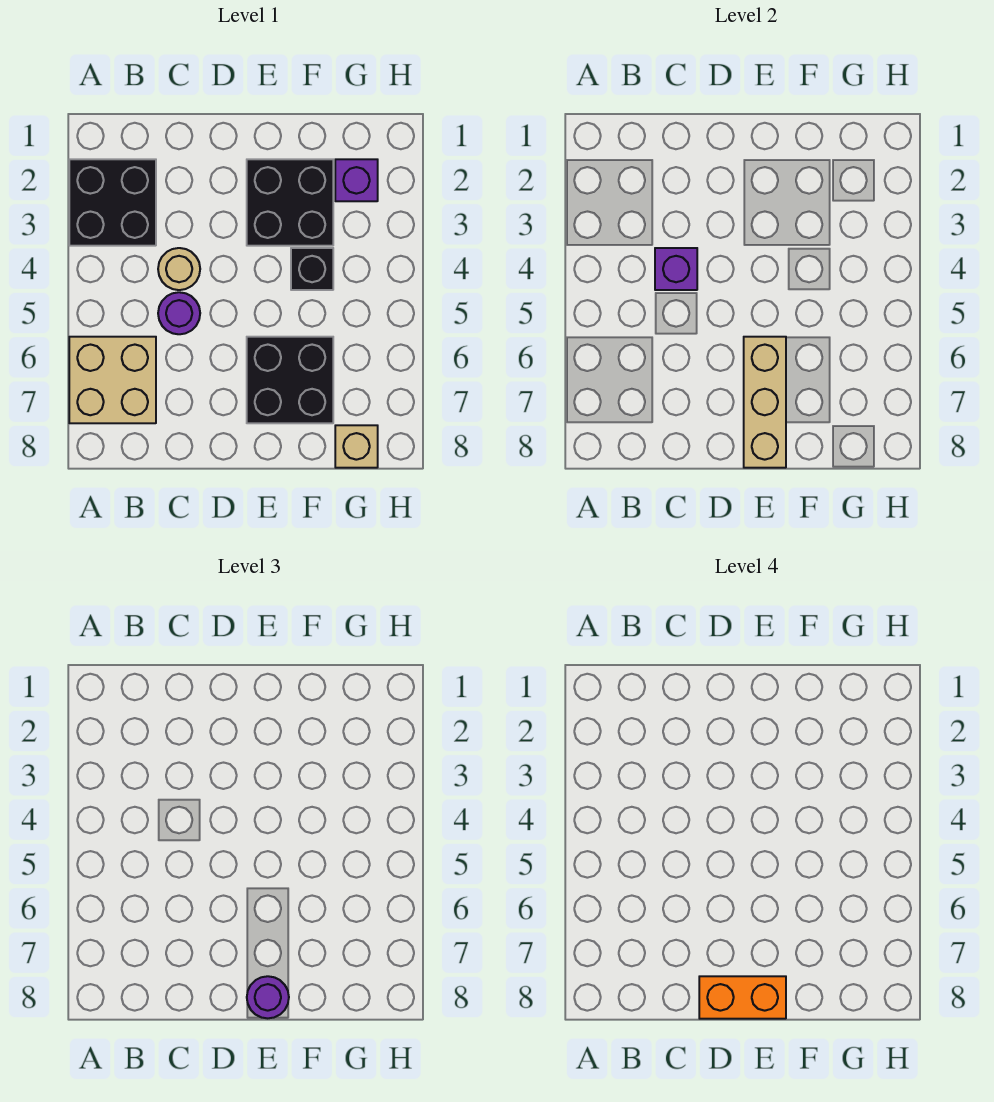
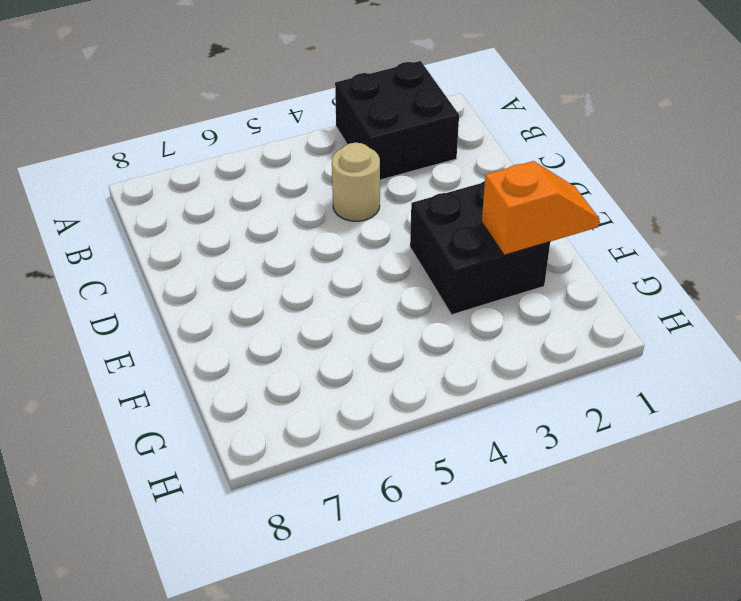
orange slope F1:F2 level 2 top 2 -> none
none -> tan brick A6:B7 level 1
none -> purple round brick C5 level 1
none -> black brick E6:F7 level 1

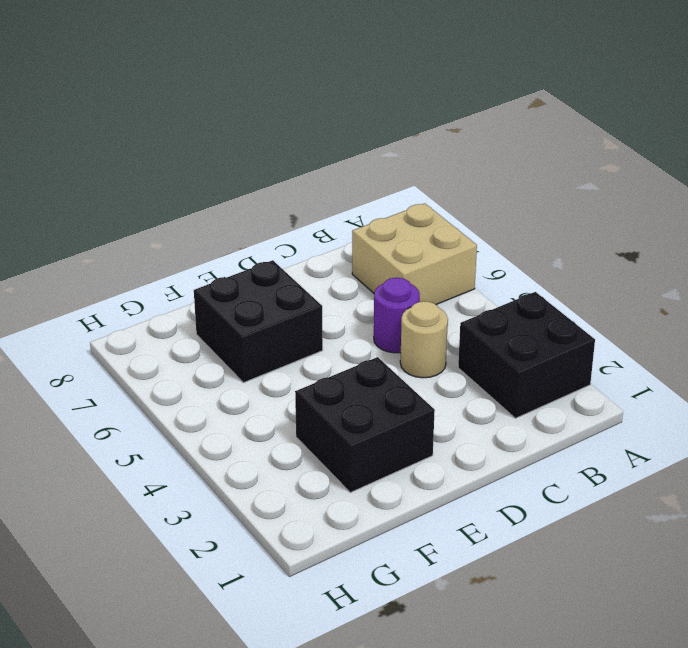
none -> black brick F4 level 1
none -> purple brick G2 level 1
none -> tan brick G8 level 1

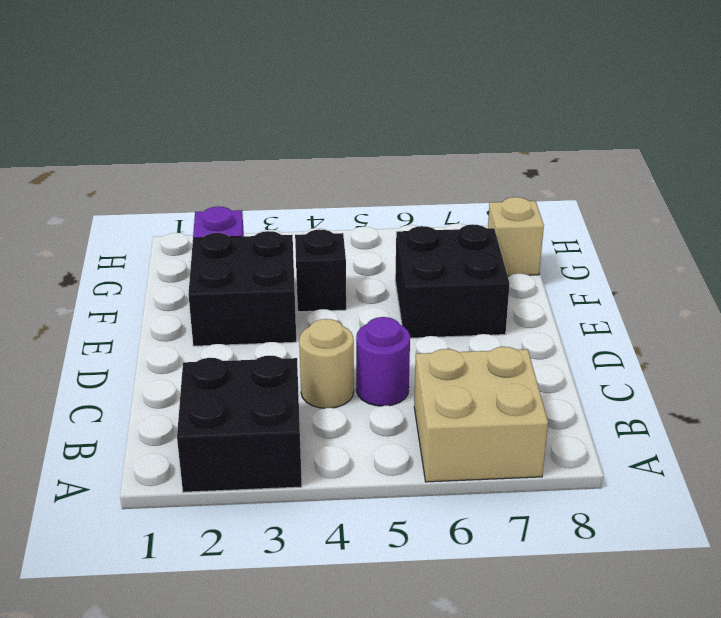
none -> purple brick C4 level 2
none -> tan brick E6:E8 level 2
none -> purple round brick E8 level 3

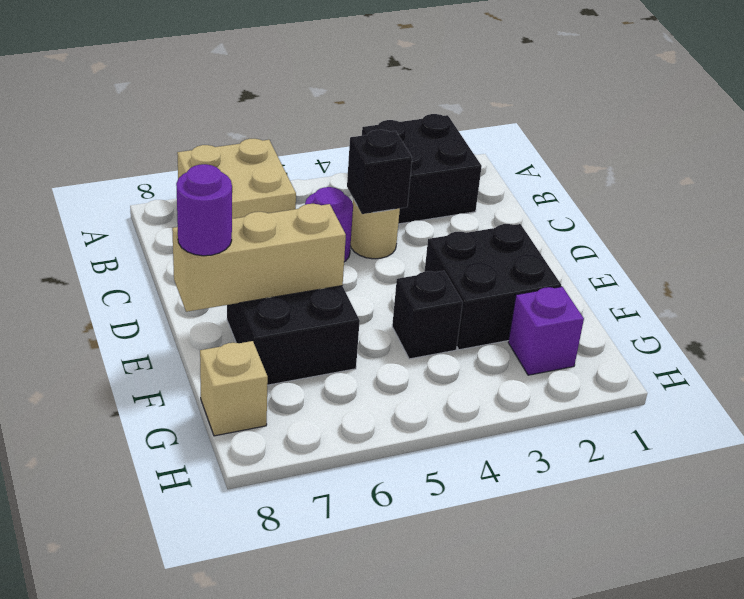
black brick C4 level 2 -> purple brick C4 level 2
none -> orange brick D8:E8 level 4

